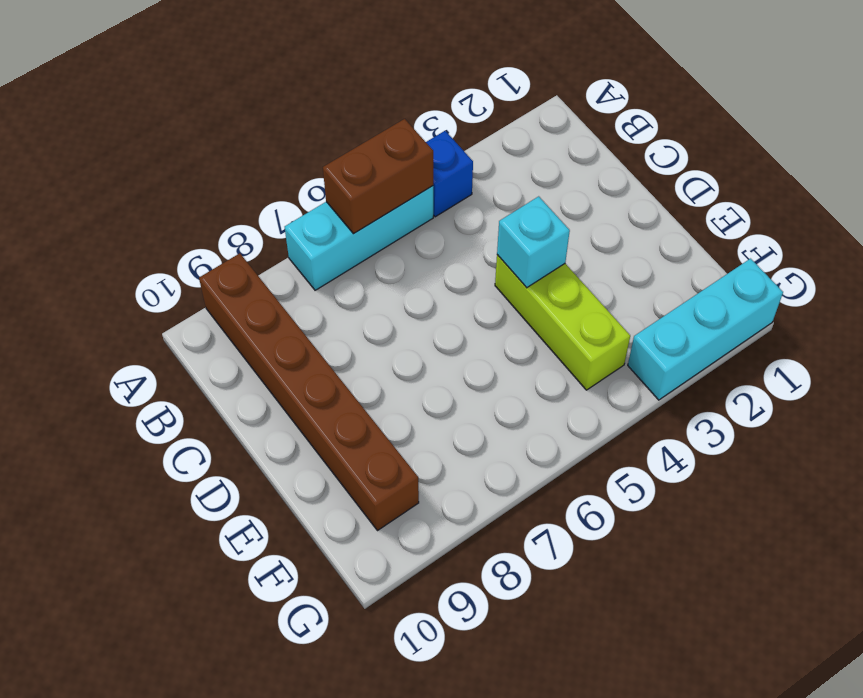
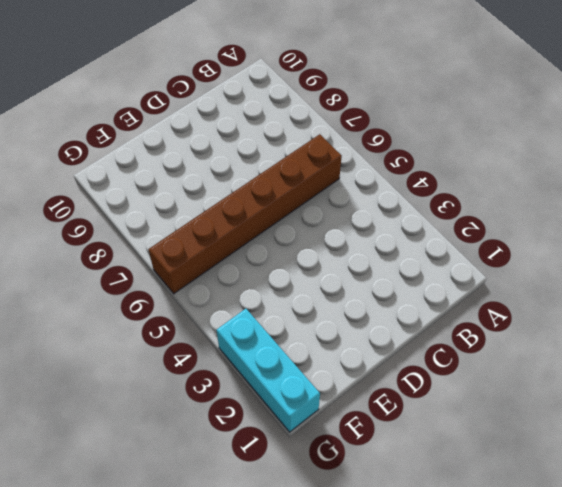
brown brick B6:G6 level 1 -> brown brick A9:F9 level 1
none -> blue brick A4 level 1
none -> cyan brick A5:A7 level 1

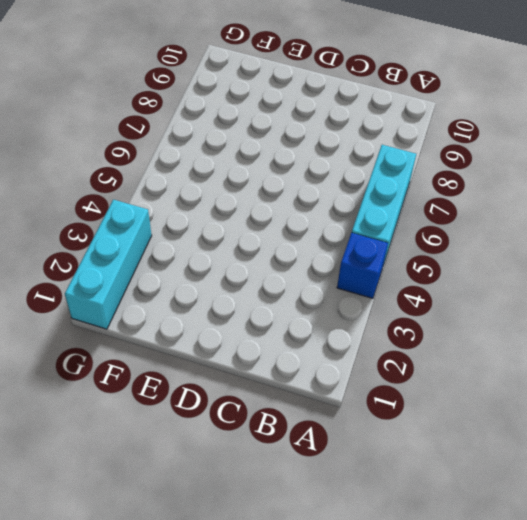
none -> brown brick A9:F9 level 1
none -> lime brick D4:F4 level 1

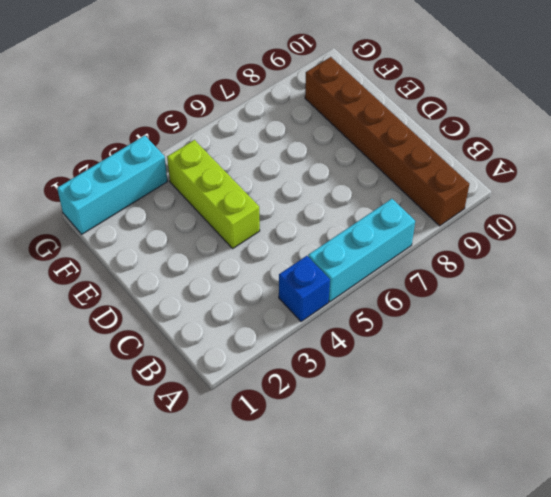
none -> brown brick A5:A6 level 2
none -> cyan brick D4 level 2

